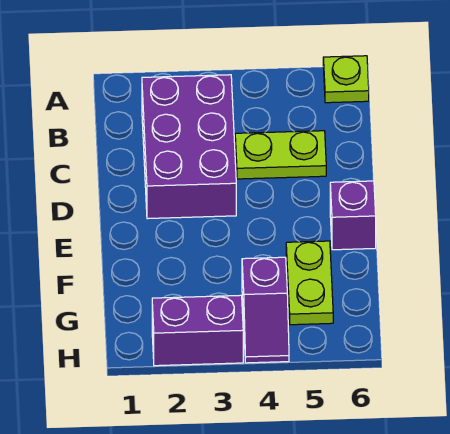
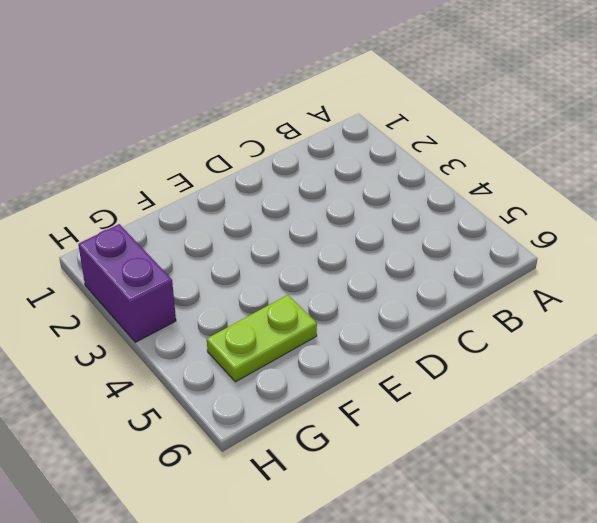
none -> lime plate A6 level 1
none -> purple brick B2:D3 level 1

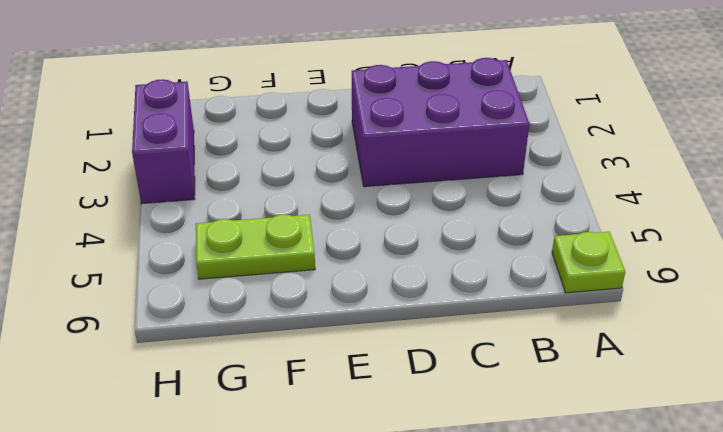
none -> lime plate C4:C5 level 1
none -> purple brick E6 level 1

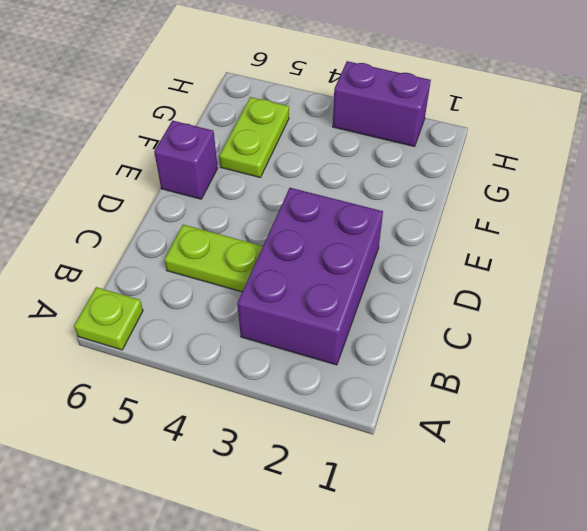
none -> purple slope G4:H4 level 1 top G

